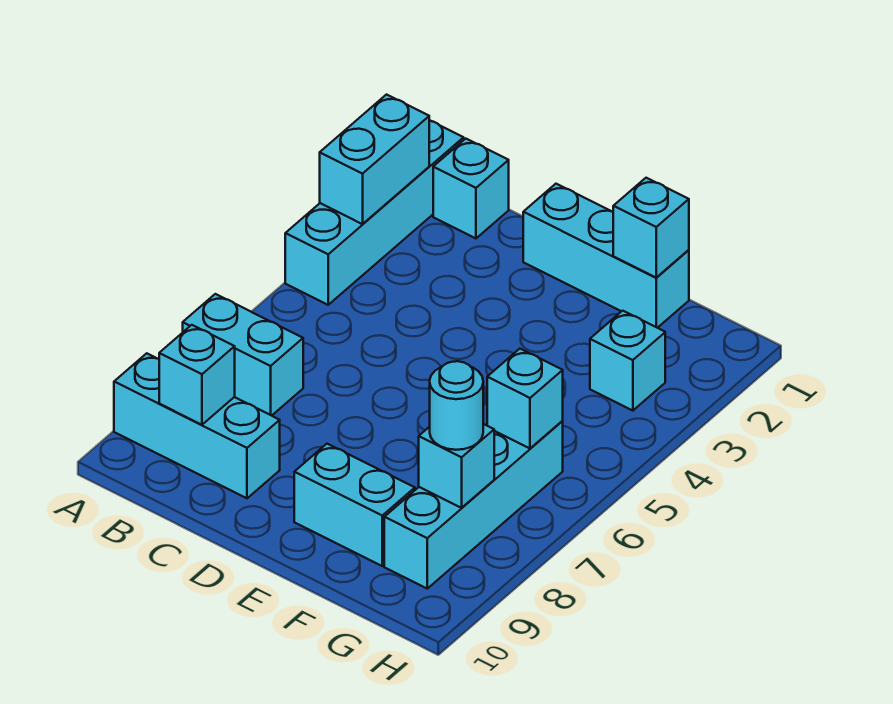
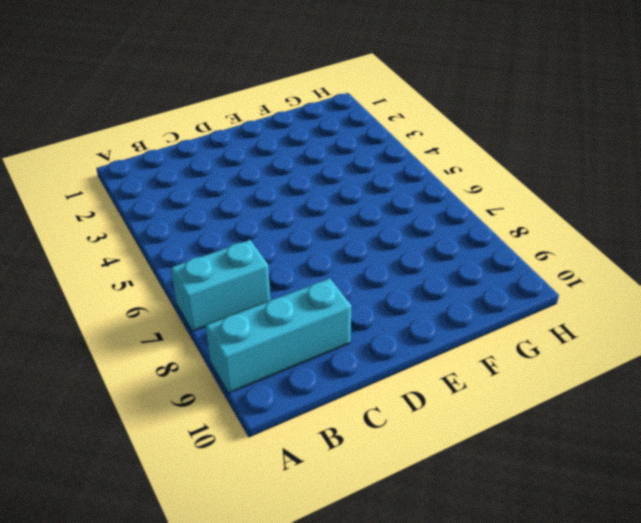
none -> cyan brick A1:A4 level 1
none -> cyan brick B1 level 1
none -> cyan brick D1:F1 level 1

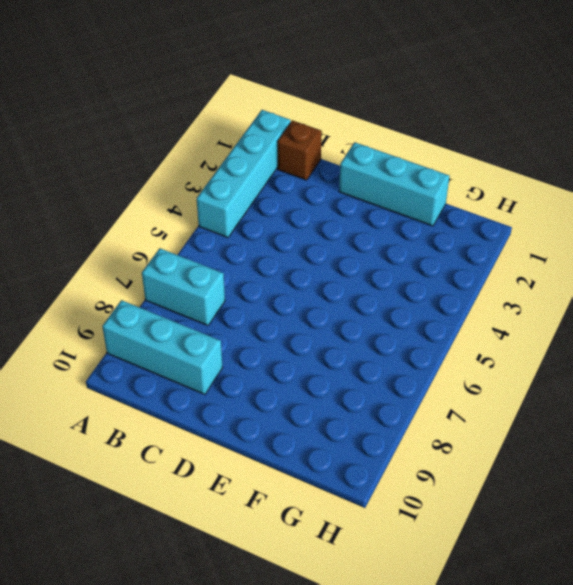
brown brick B1 level 1 -> cyan brick B1 level 1
none -> cyan brick E9:F9 level 1
none -> cyan brick G3 level 1
none -> cyan brick G6:G9 level 1

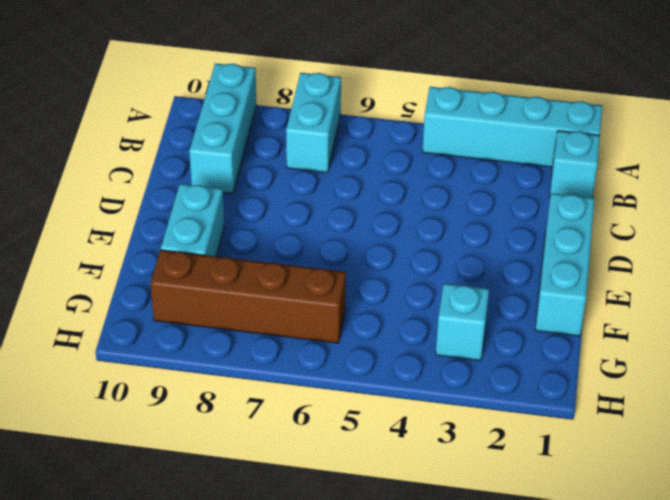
brown brick G6:G9 level 1 -> cyan brick G6:G9 level 1
none -> cyan brick A2:A3 level 2
none -> cyan brick B9 level 2
none -> cyan brick F1 level 2

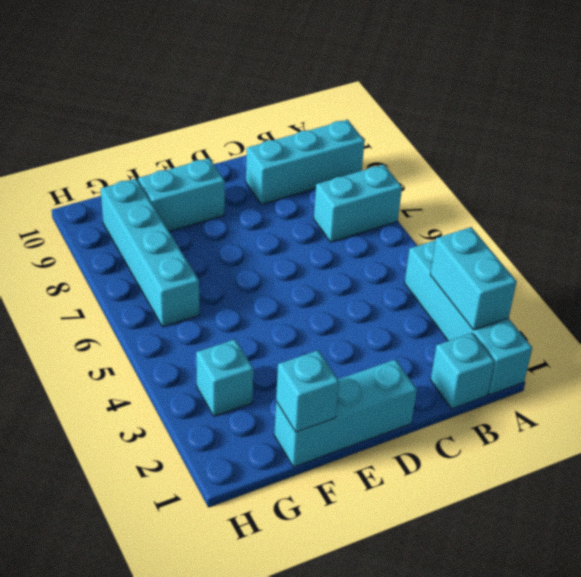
none -> cyan brick B9 level 2
none -> cyan brick G6 level 2
none -> cyan brick G8 level 2

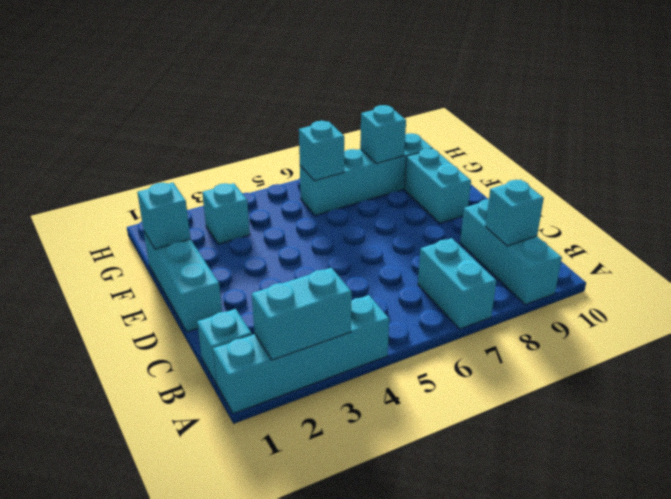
none -> cyan round brick G8 level 3

